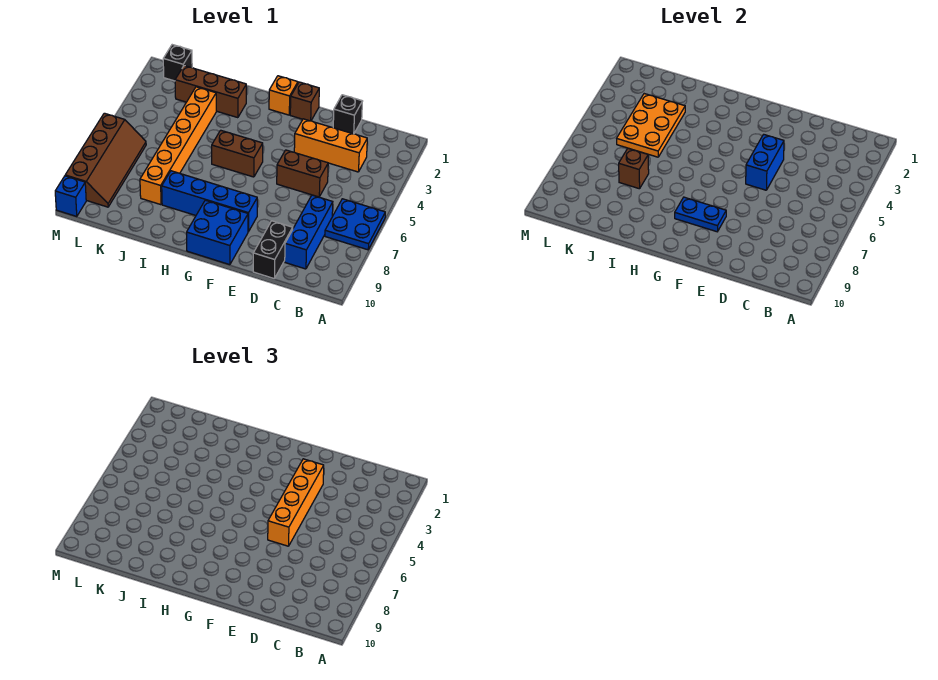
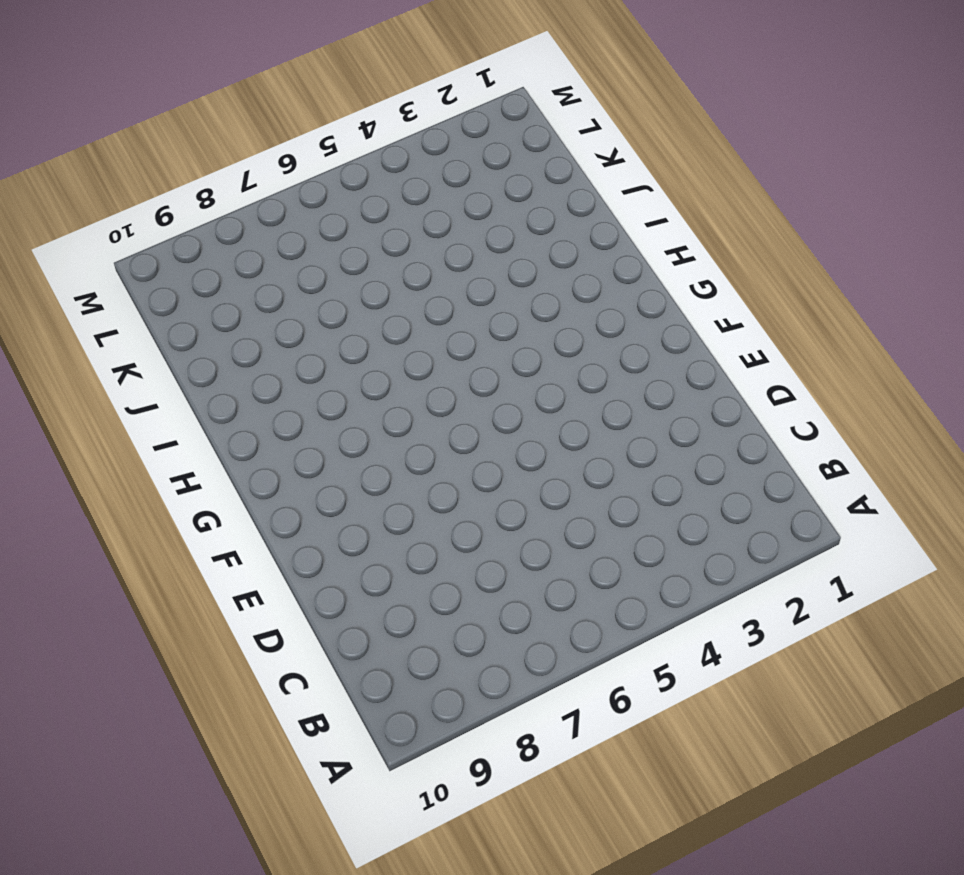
none -> blue plate A6:B7 level 1
none -> orange brick C3:E3 level 1
none -> blue brick C7:C9 level 1

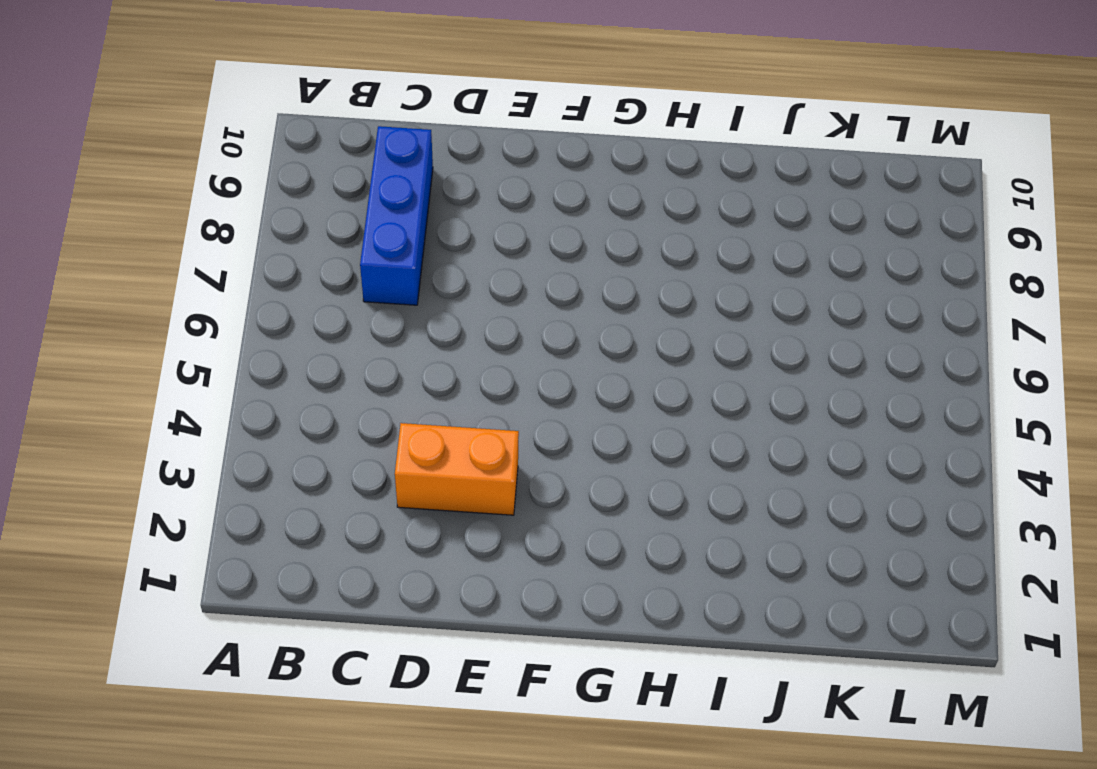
orange brick D3:E3 level 1 -> orange brick C3:E3 level 1
none -> blue plate A6:B7 level 1
none -> black brick D1 level 1
none -> brown brick D5:E5 level 1

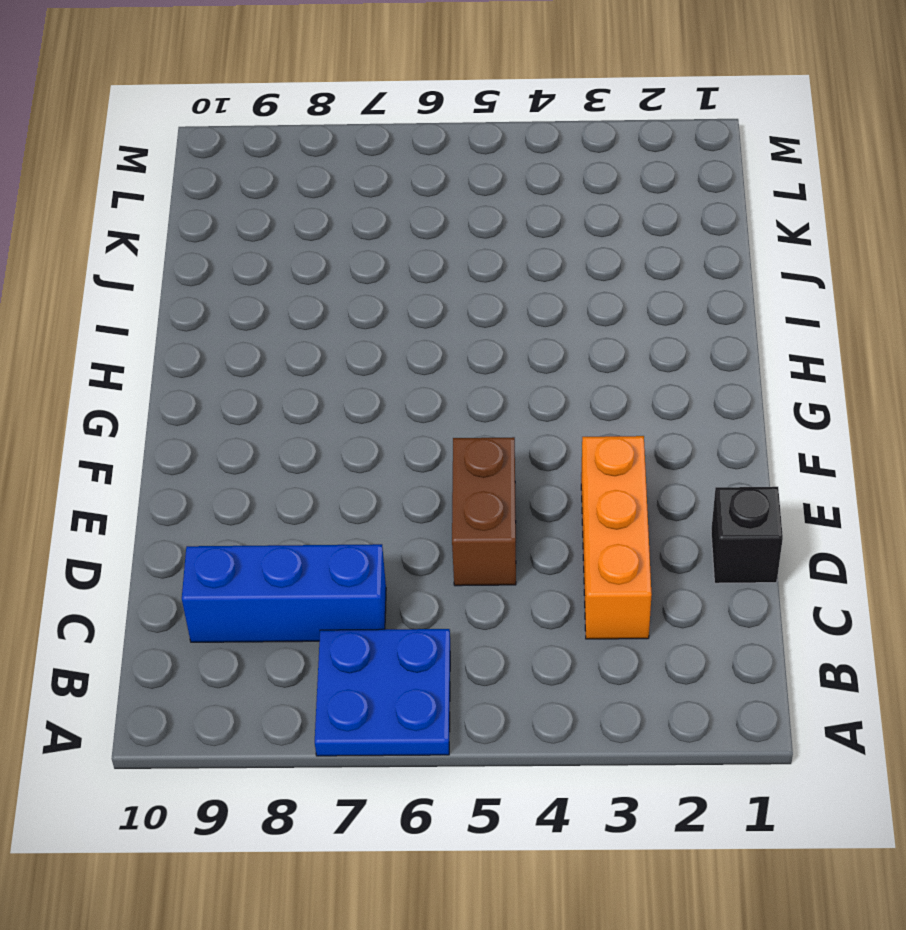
none -> black brick D9:D10 level 1
none -> brown brick F1 level 1
none -> blue brick F8:I8 level 1

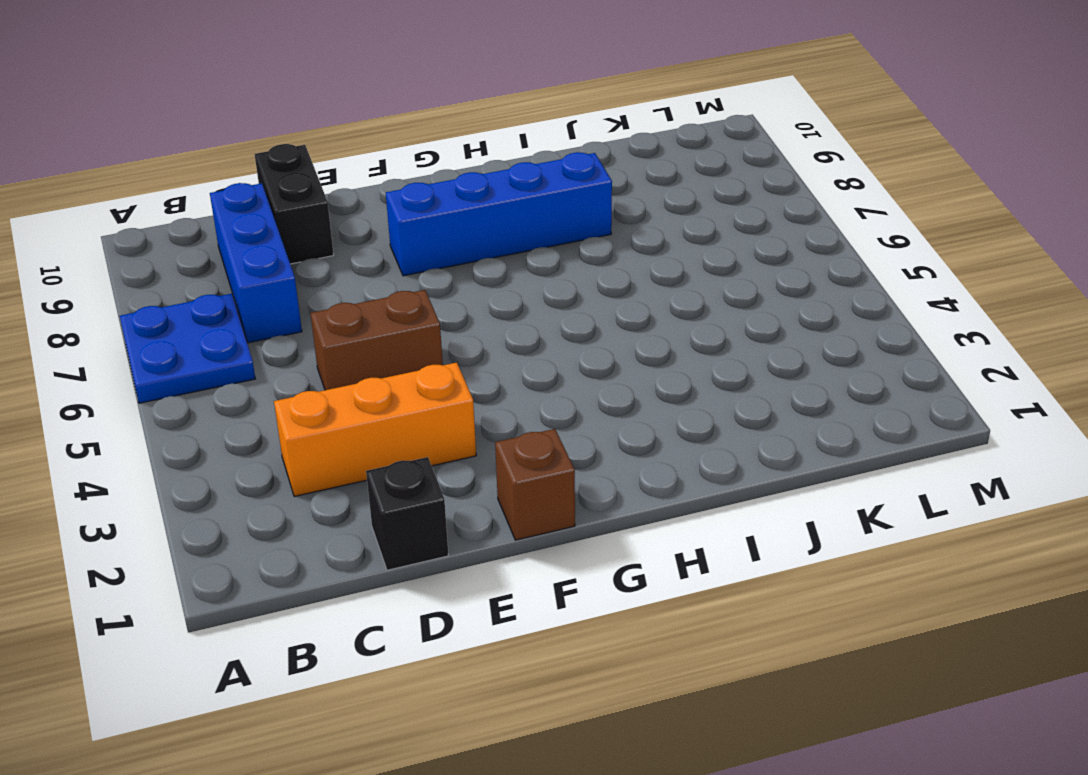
none -> blue brick F9:G10 level 1
none -> orange brick G1 level 1
none -> brown brick G5:H5 level 1

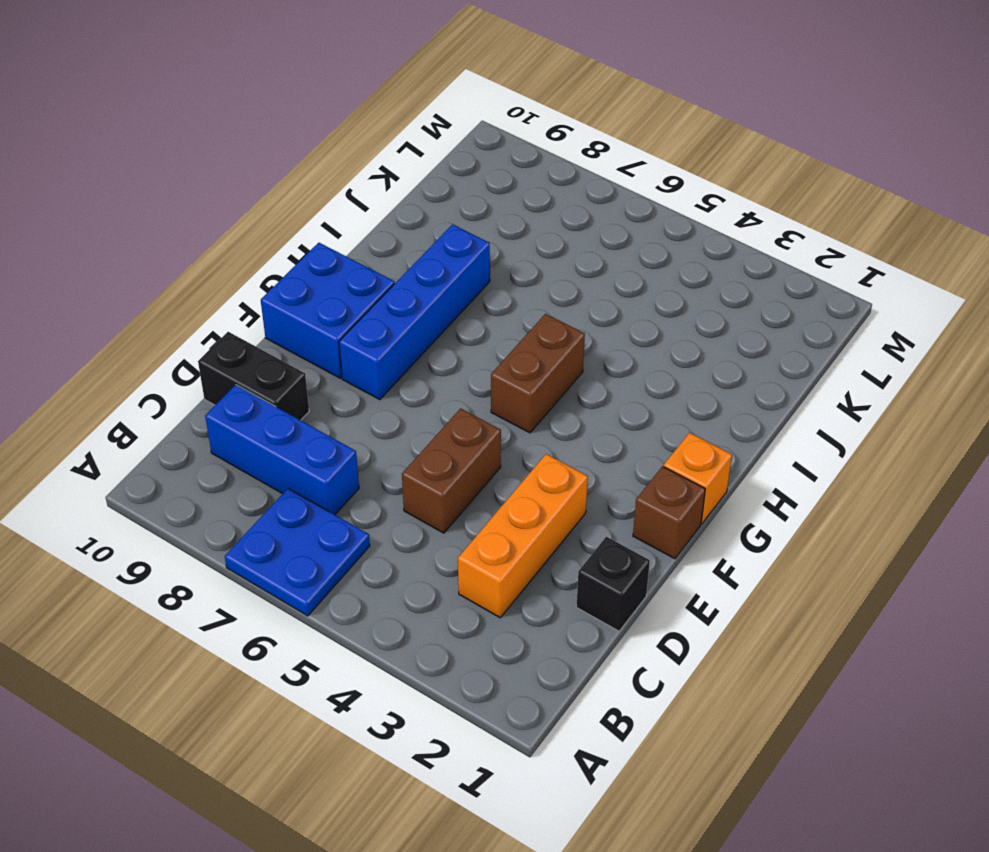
none -> brown brick I2:K2 level 1
none -> orange brick J3:J8 level 1
none -> black brick L1 level 1

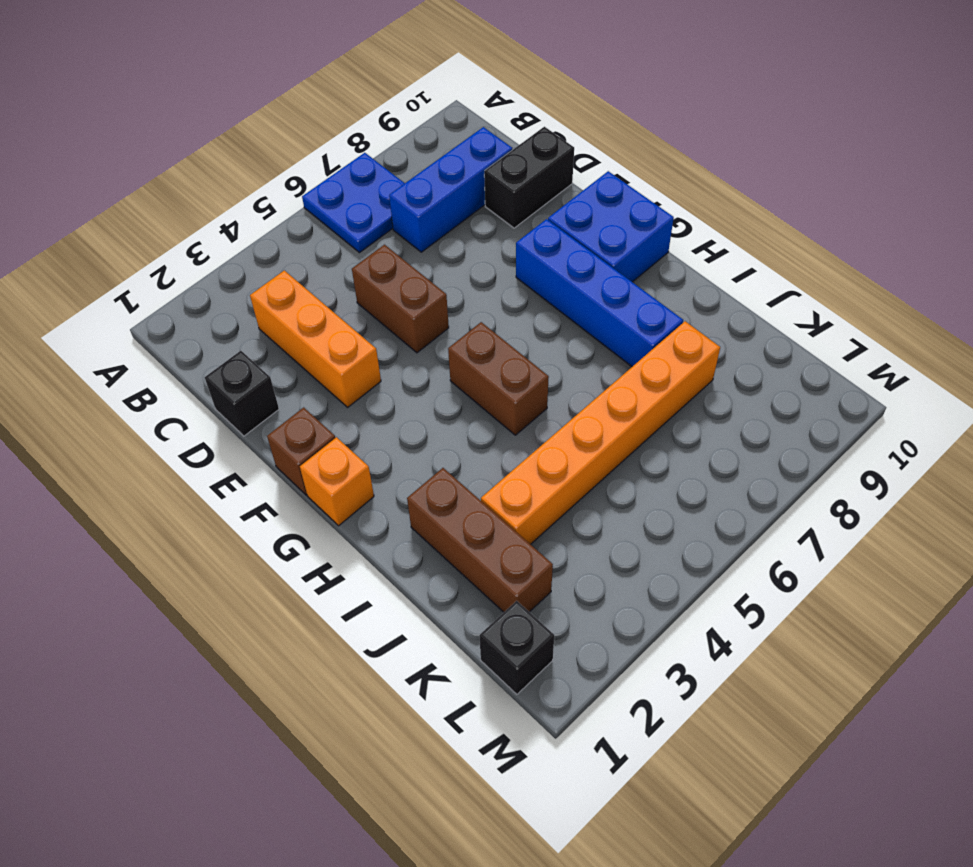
none -> brown slope L6:M9 level 1 top M
none -> blue brick M10 level 1
none -> blue brick E4:E5 level 2

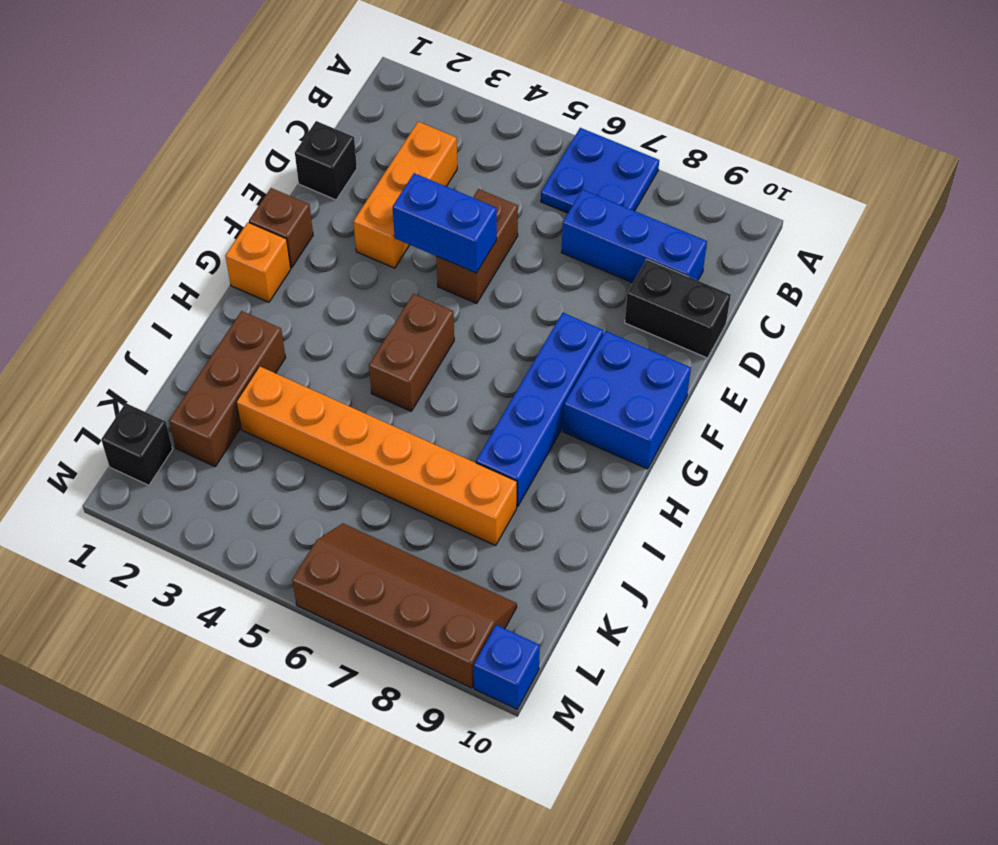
none -> blue plate F8:G8 level 2
none -> orange plate J3:K5 level 2
none -> brown brick J7 level 2

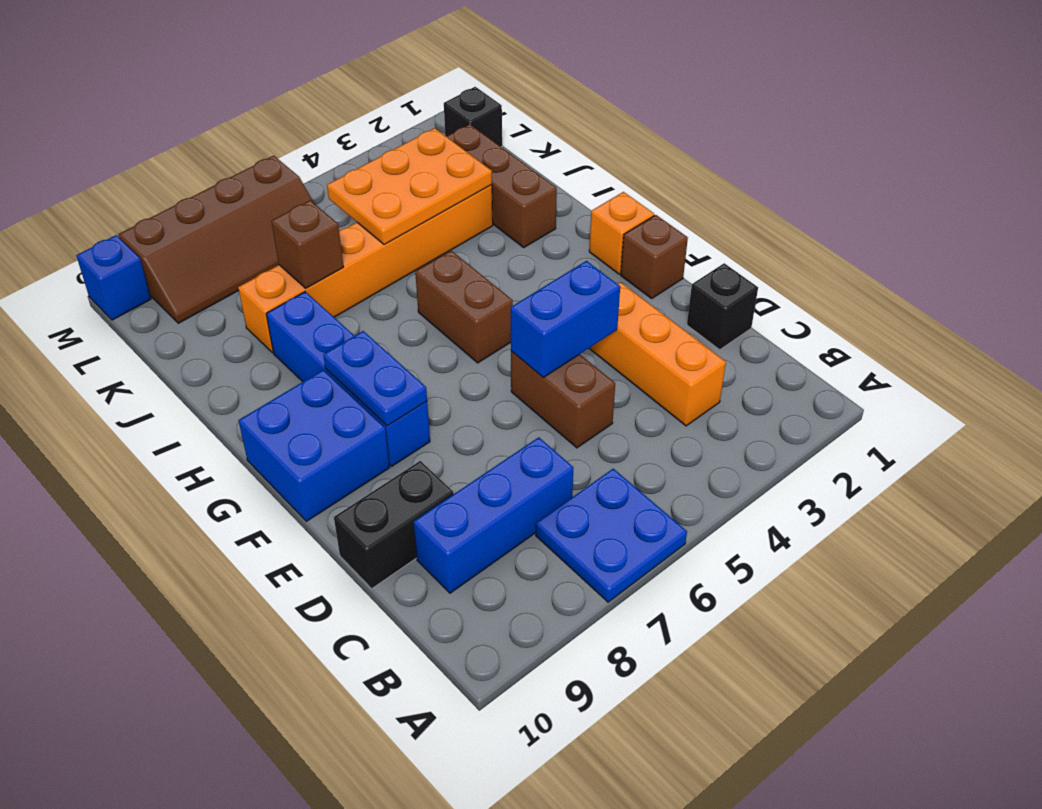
none -> orange brick E3:E6 level 3

